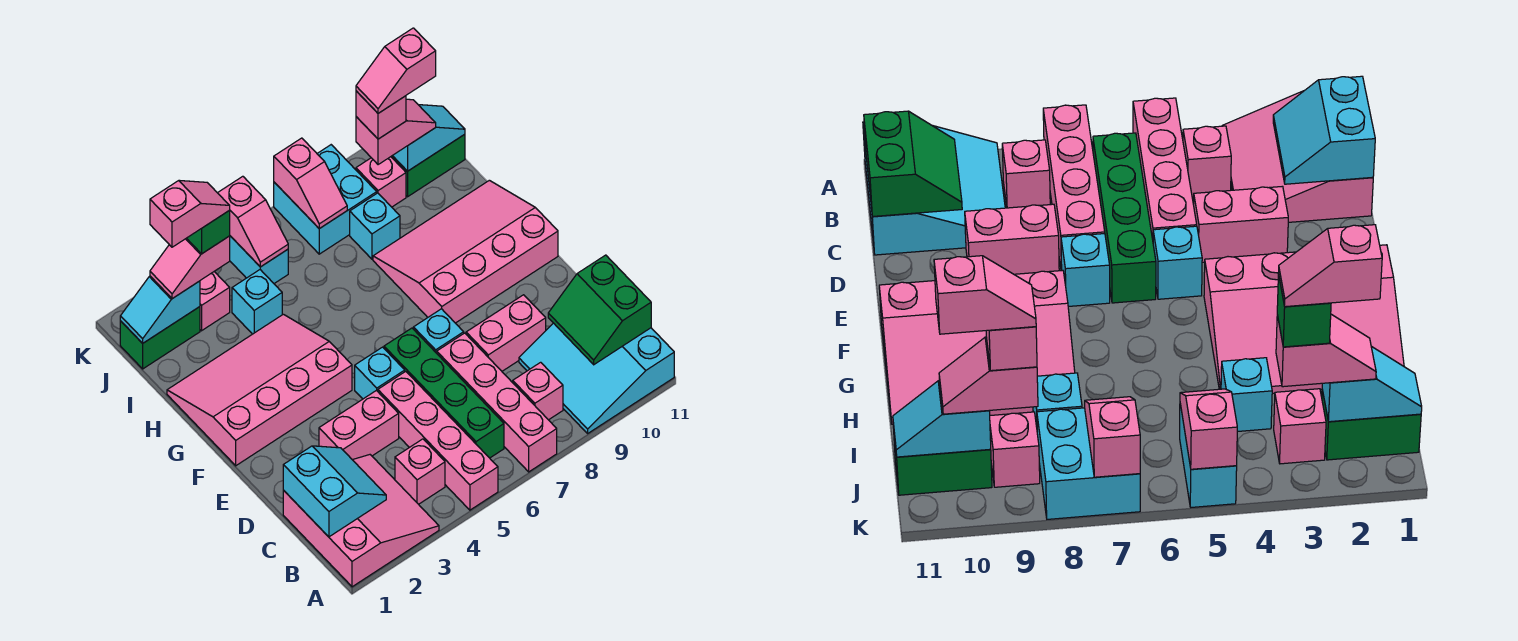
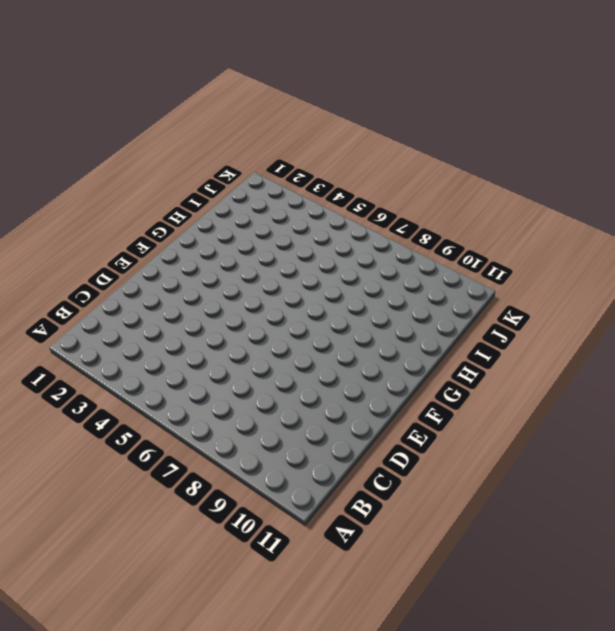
none -> pink slope A1:C3 level 1 top 1
none -> pink brick A5:D5 level 1
none -> pink brick A7:D7 level 1
none -> cyan slope A9:C11 level 1 top 11

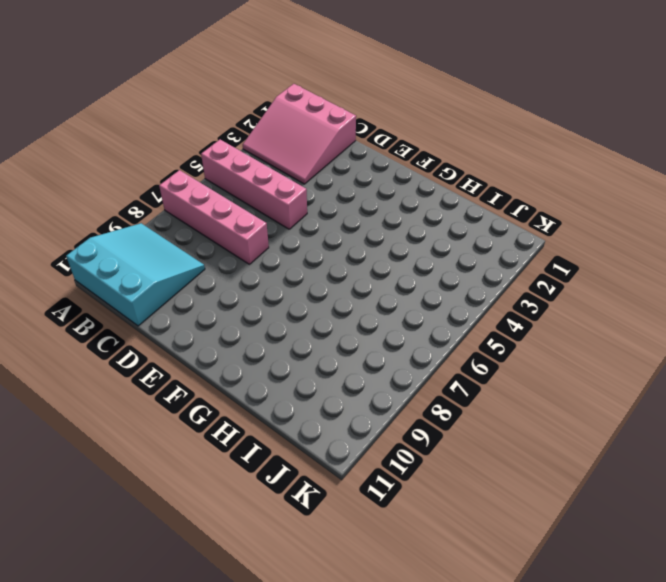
none -> pink brick B4 level 1
none -> green brick B6:E6 level 1
none -> pink brick B8 level 1
none -> pink brick D3:D4 level 1

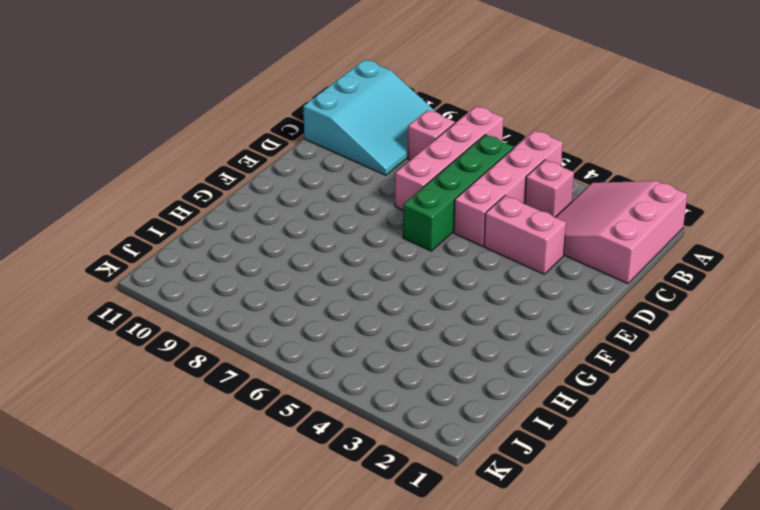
none -> pink brick D8:D9 level 1
none -> cyan brick E5 level 1
none -> cyan brick E7 level 1
none -> pink slope F1:H4 level 1 top F

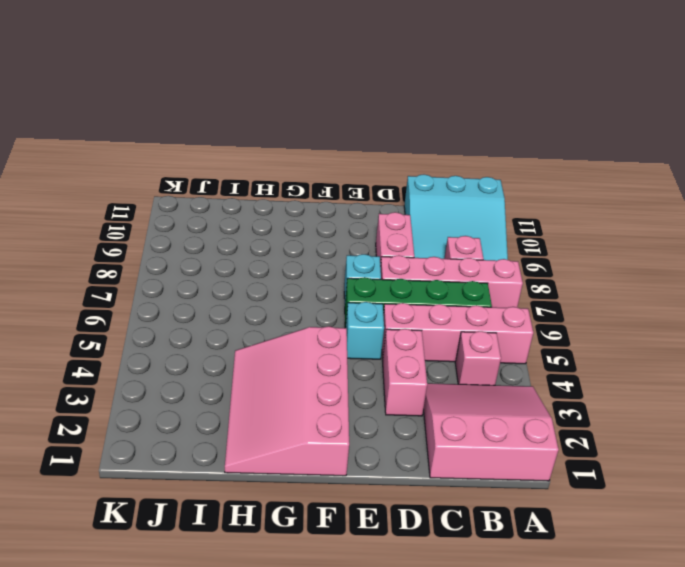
none -> pink slope F8:H11 level 1 top F
none -> cyan brick I4 level 1
none -> cyan brick I8 level 1
none -> green brick J1:J2 level 1

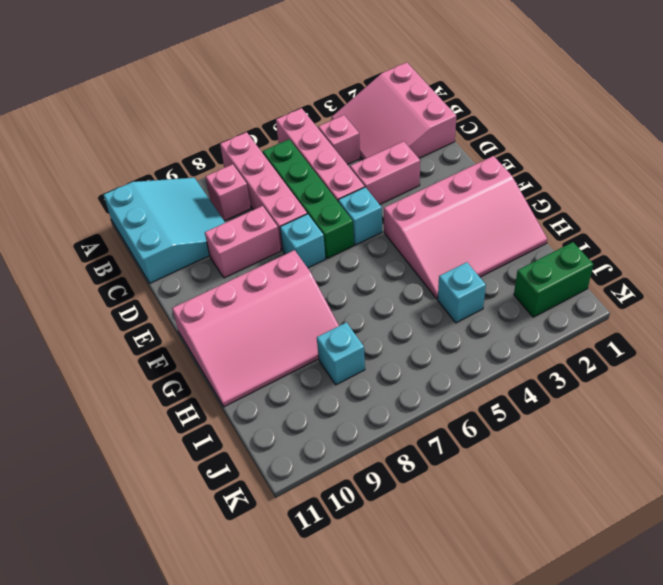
none -> pink brick J3 level 1
none -> cyan brick J5:K5 level 1
none -> cyan brick J7:K8 level 1
none -> pink brick J9 level 1

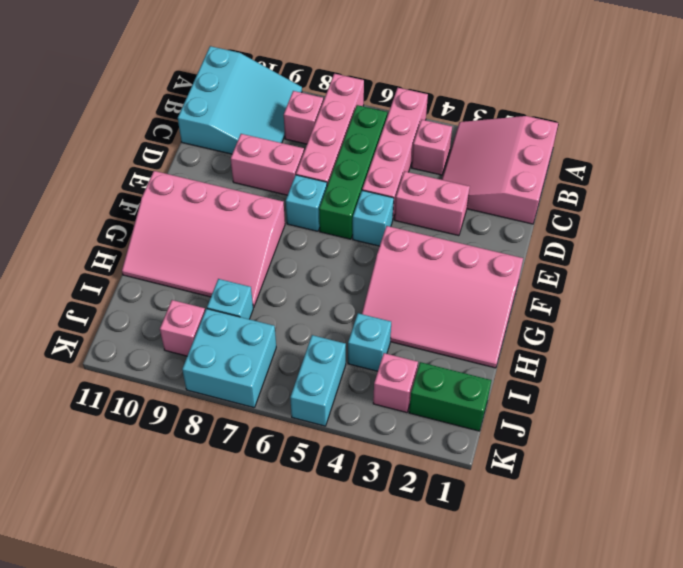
none -> green brick J10:J11 level 1
none -> cyan slope B1:C2 level 2 top 1
none -> green slope B10:C11 level 2 top 11
none -> cyan slope J1:J2 level 2 top 2

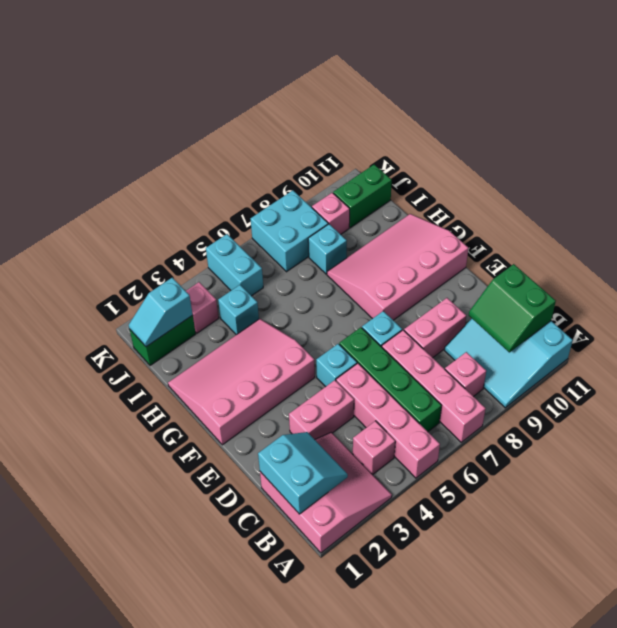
none -> pink slope J5:K5 level 2 top K
none -> pink slope J7:K7 level 2 top K
none -> cyan slope J10:J11 level 2 top 10
none -> pink slope J2:J3 level 3 top 3

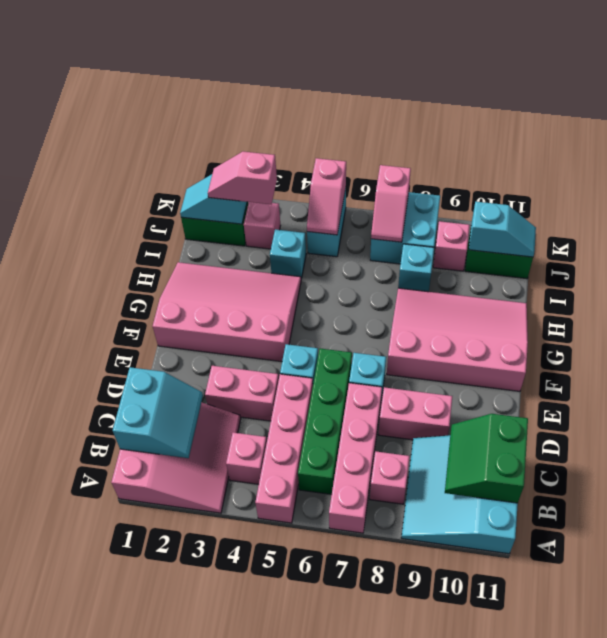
none -> pink slope J9:J10 level 3 top 9
none -> green brick J3 level 4
none -> pink brick J9 level 4
none -> pink slope J2:J3 level 5 top 2

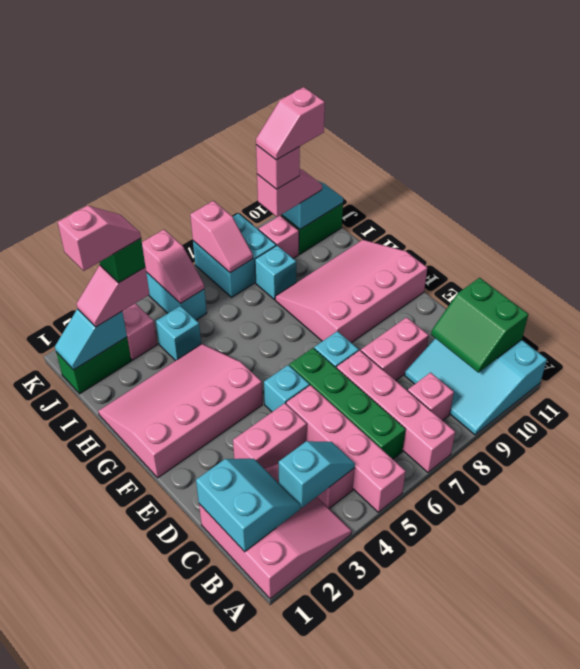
cyan slope B3:B4 level 2 top 3 -> none

